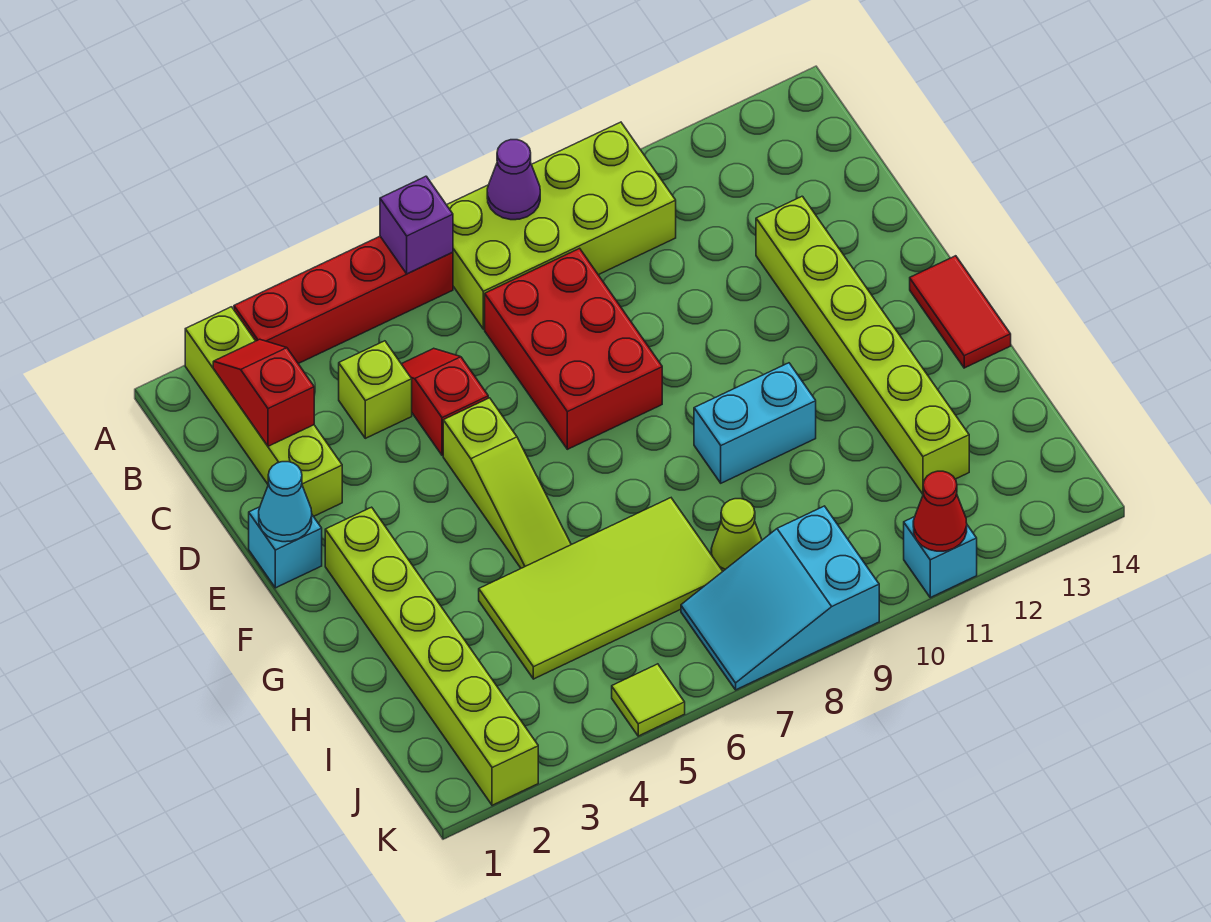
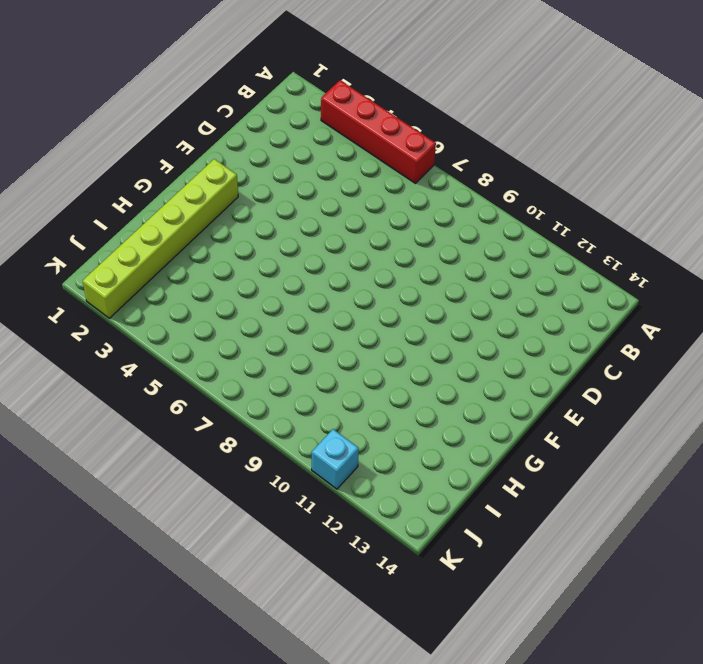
none -> lime brick A2:D2 level 1
none -> lime brick A7:B10 level 1
none -> lime brick C4 level 1

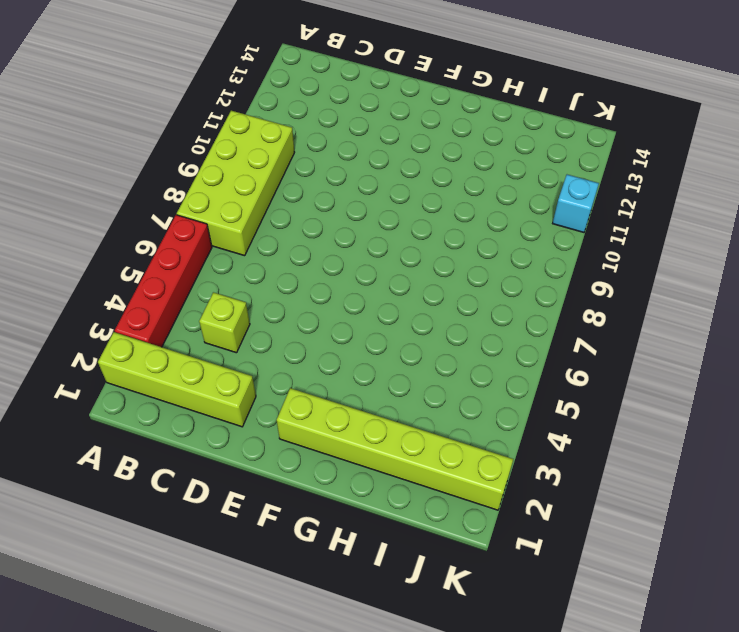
none -> red slope C5:D5 level 1 top D
none -> red brick C7:E8 level 1
none -> lime brick D12:I12 level 1

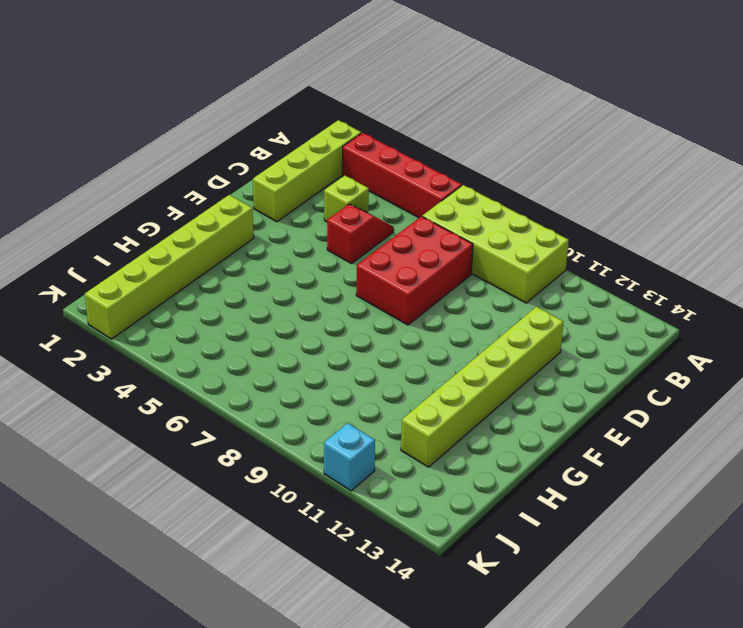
none -> cyan brick E1 level 1
none -> lime slope E5:G5 level 1 top E
none -> red tile F14:G14 level 1

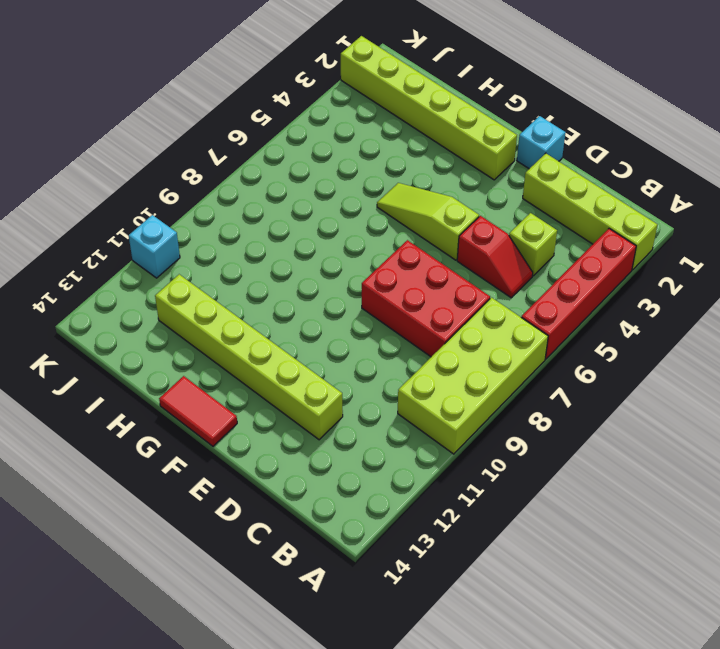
none -> cyan brick G9:G10 level 1
none -> lime tile H4:I7 level 1
none -> lime cone I8 level 1

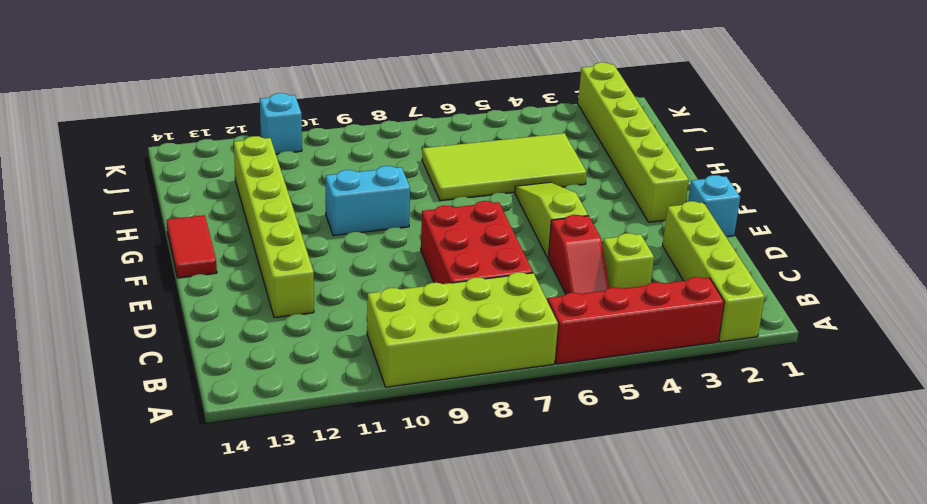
none -> lime cone I8 level 1
none -> cyan slope J7:K9 level 1 top 9
none -> lime tile K5 level 1

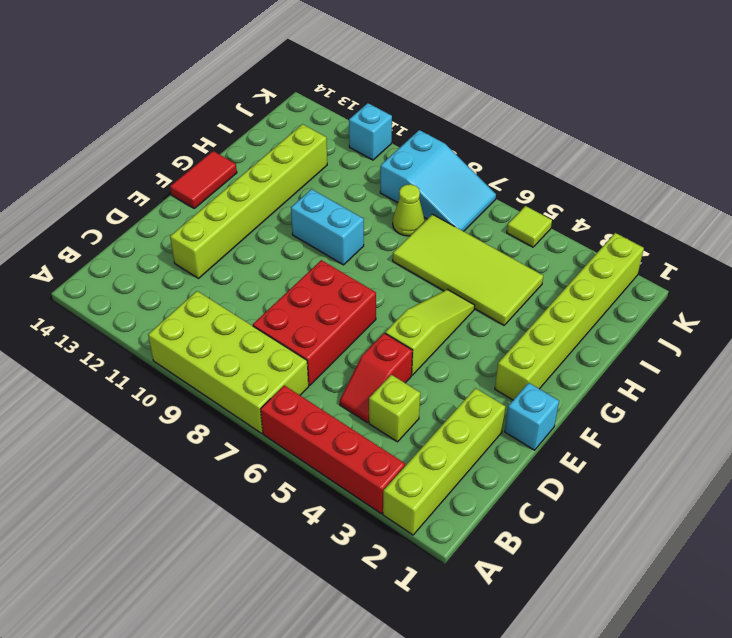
none -> purple brick A6 level 2
none -> purple cone A8 level 2
none -> red slope B2:C2 level 2 top C

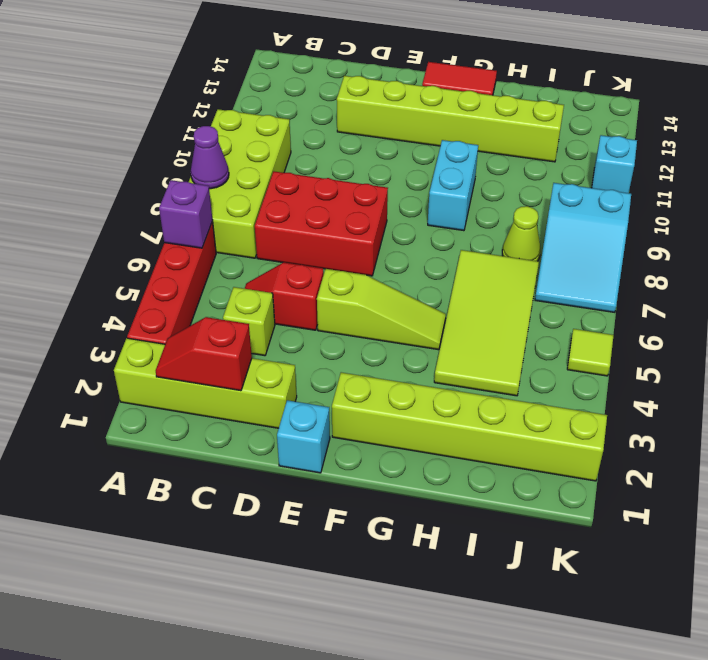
none -> cyan cone E1 level 2
none -> red cone K11 level 2

